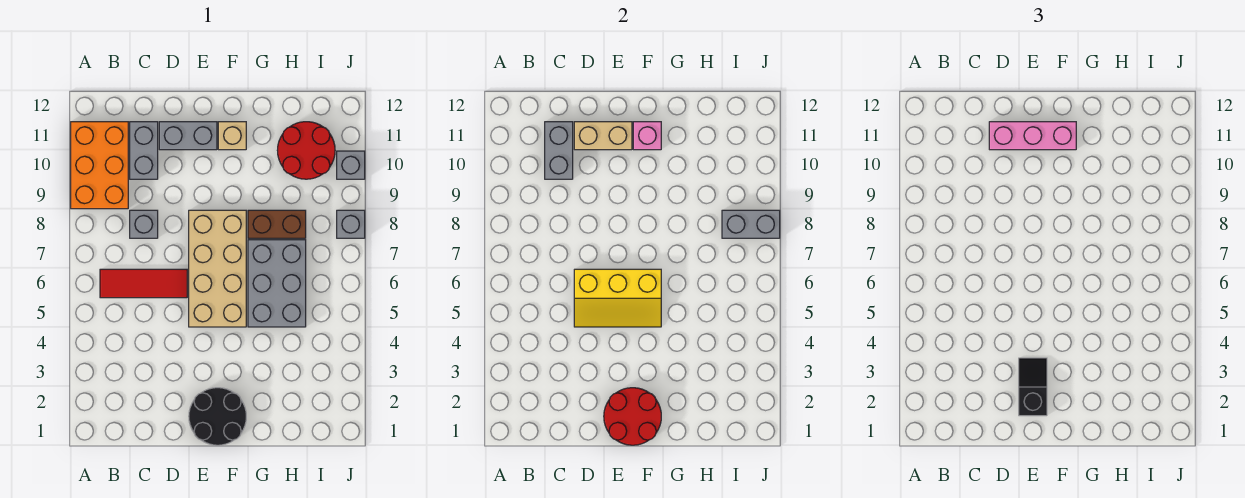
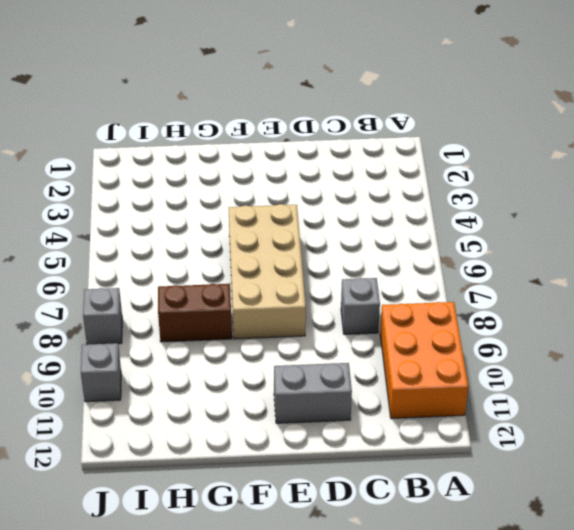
none -> red tile B6:D6 level 1
none -> grey brick C10:C11 level 1
none -> black round brick E1:F2 level 1

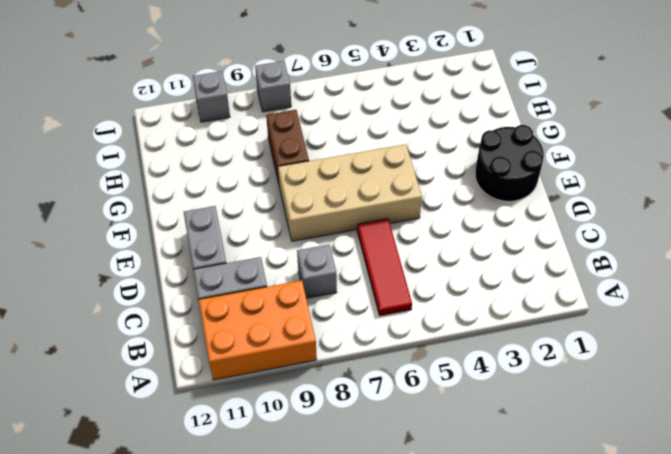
none -> tan brick F11 level 1
none -> grey brick G5:H7 level 1
none -> red round brick H10:I11 level 1

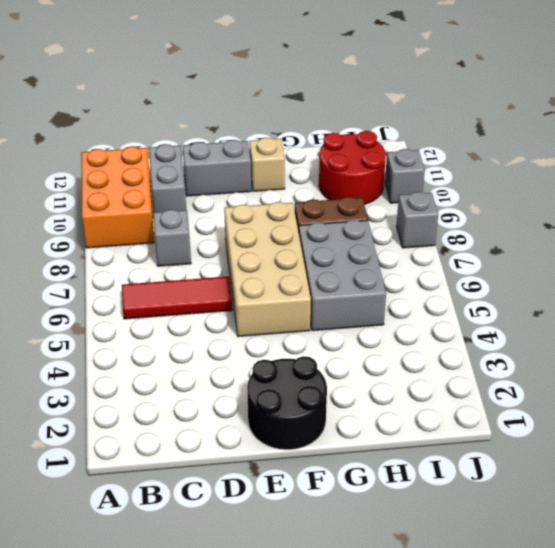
none -> grey brick C10:C11 level 2
none -> yellow slope D5:F6 level 2 top 6
none -> tan brick D11:E11 level 2

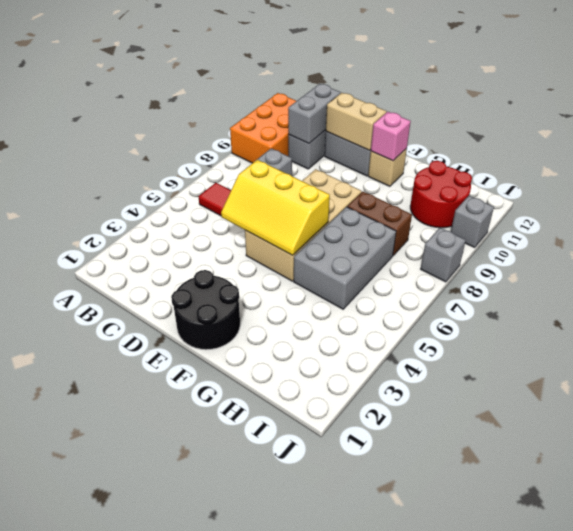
none -> red round brick E1:F2 level 2
none -> grey brick I8:J8 level 2
none -> pink brick D11:F11 level 3

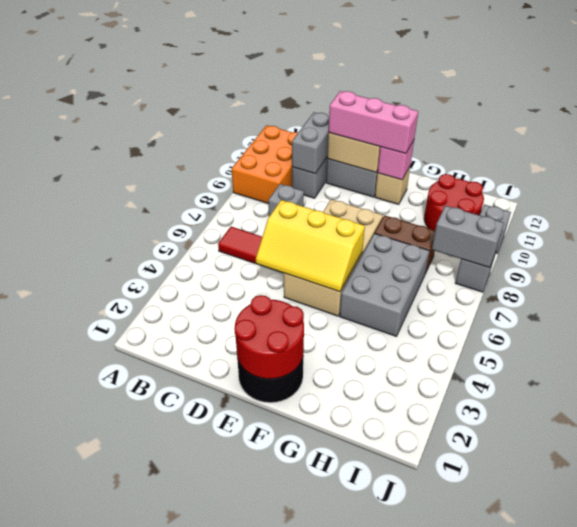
none -> black slope E2:E3 level 3 top 2

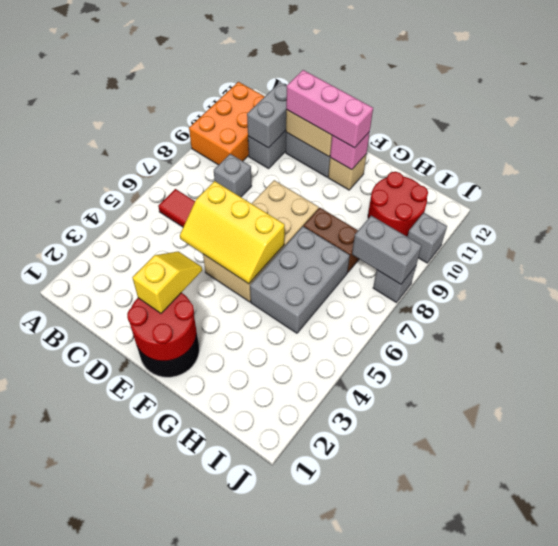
yellow slope E2:E3 level 3 top 2 -> black slope E2:E3 level 3 top 2

